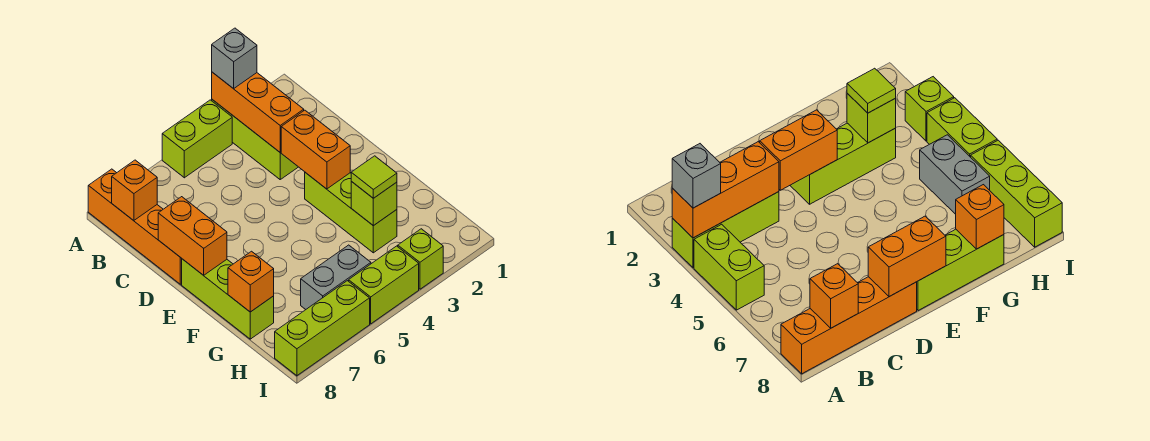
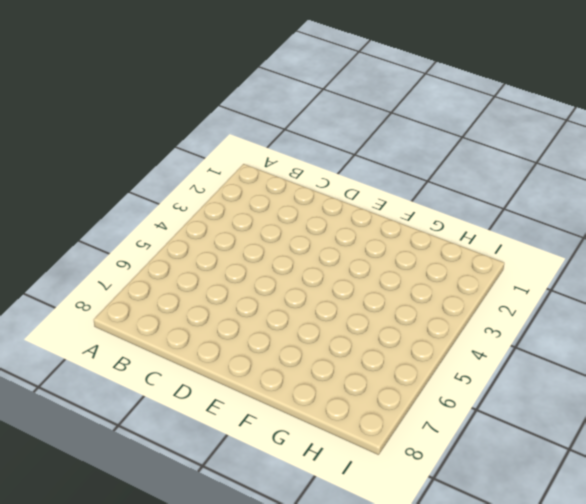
none -> lime brick A3:C3 level 1
none -> lime brick A4:A5 level 1
none -> orange brick A8:D8 level 1

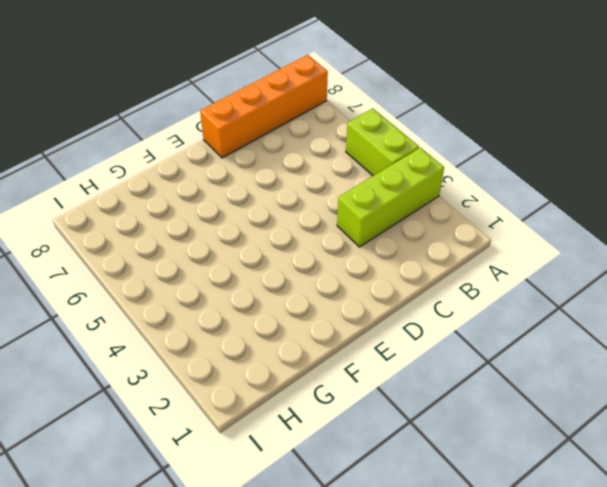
none -> lime brick E3:G3 level 1
none -> lime brick E8:G8 level 1
none -> grey brick H5:H6 level 1

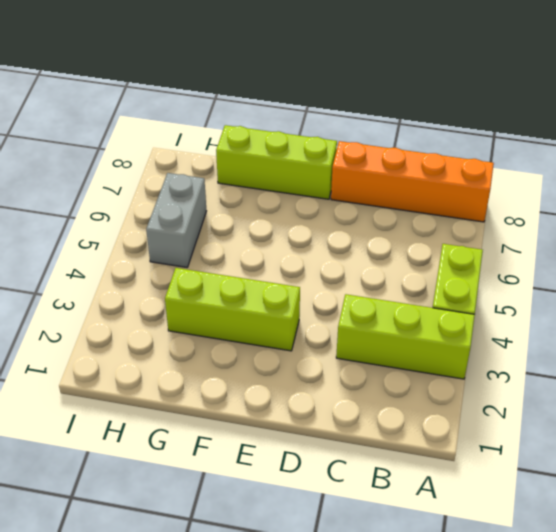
none -> lime brick I3 level 1
none -> lime brick I4:I5 level 1
none -> lime brick I6:I8 level 1

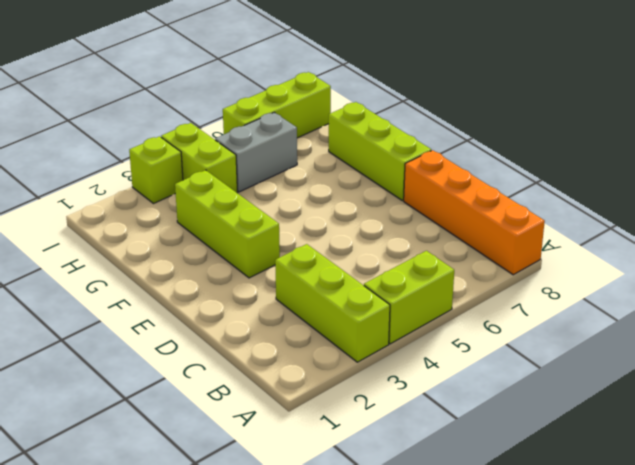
lime brick H4:I4 level 1 -> lime brick I4:I5 level 1
none -> orange brick A3:C3 level 2
none -> orange brick B8 level 2
none -> orange brick D3:E3 level 2

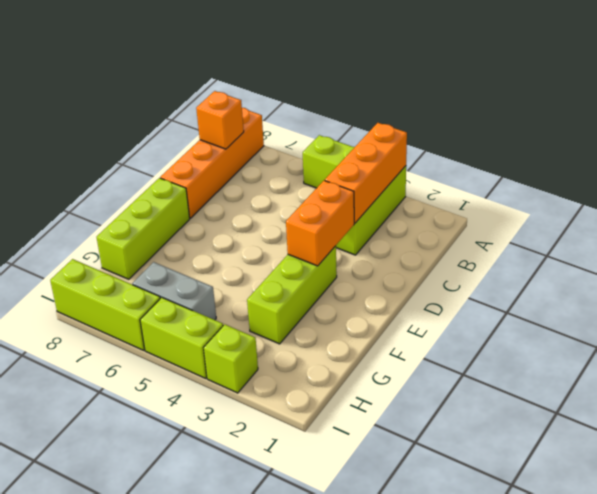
none -> orange brick D8:E8 level 2
none -> lime brick G3 level 2
none -> orange brick G8 level 2

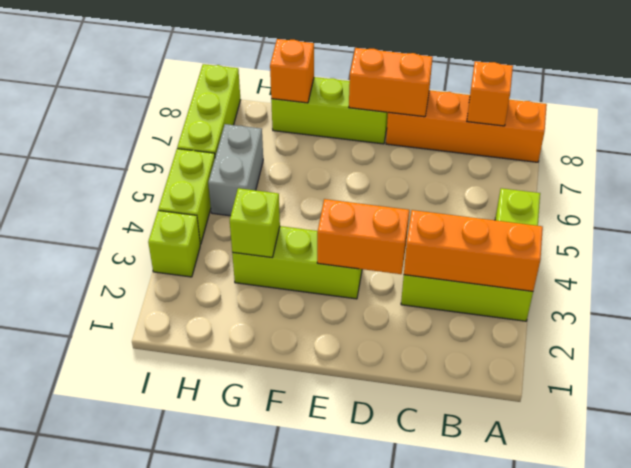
none -> grey brick A3 level 3
none -> lime tile G3 level 3

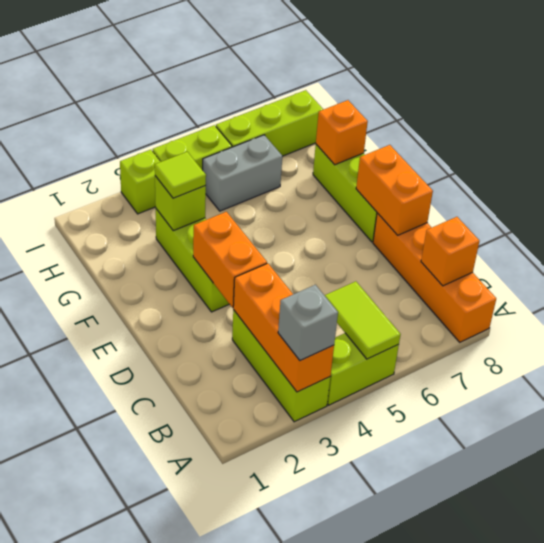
lime tile A5:B5 level 2 -> none

